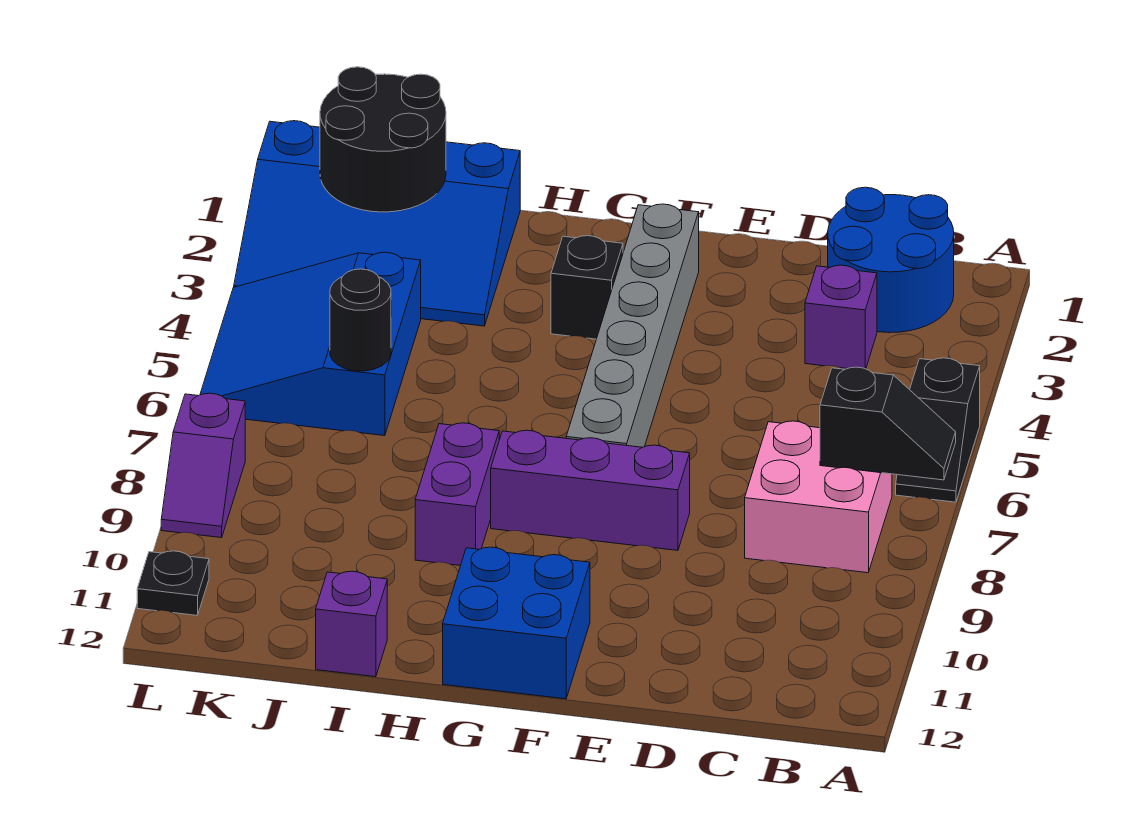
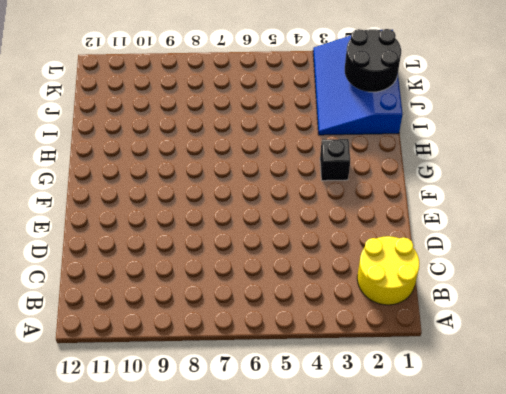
yellow round brick B1:C2 level 1 -> blue round brick B1:C2 level 1
none -> black slope A5:A6 level 1 top 5
none -> pink brick B7:C8 level 1
none -> purple brick C3 level 1

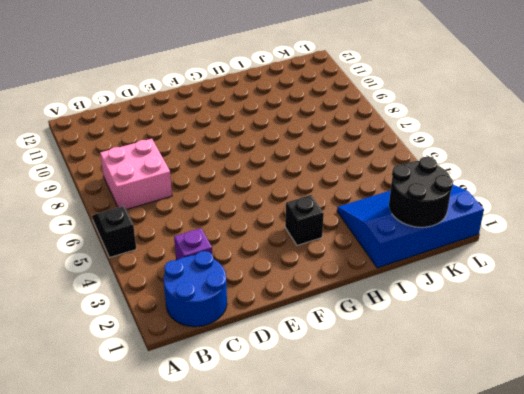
none -> purple brick E8:G8 level 1
none -> grey brick F2:F7 level 1
none -> blue brick F11:G12 level 1

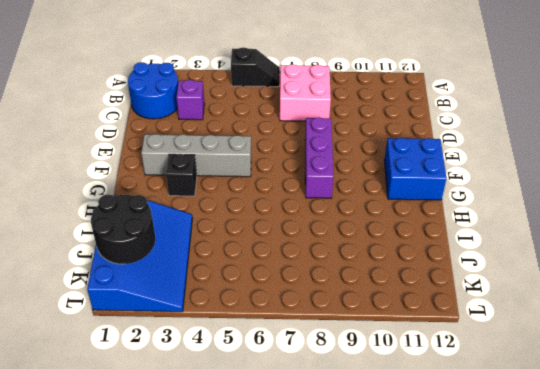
grey brick F2:F5 level 1 -> grey brick F2:F7 level 1
none -> purple brick H8:H9 level 1
none -> purple brick I12 level 1
none -> blue slope J4:L6 level 1 top J

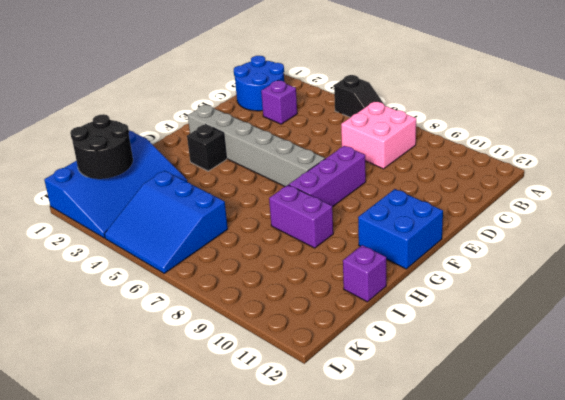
none -> purple slope L8:L9 level 1 top 8
none -> black plate L11 level 1
none -> black slope A7:B7 level 2 top B

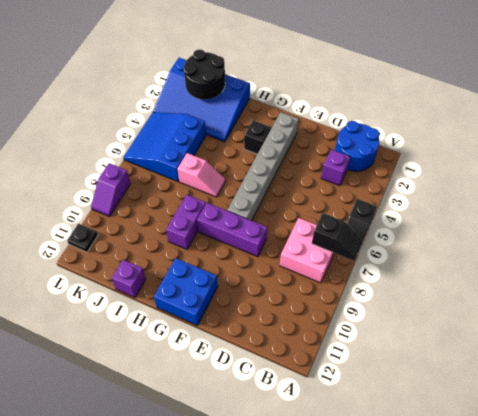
pink slope H6:I6 level 1 top I -> none
none -> black round brick J6 level 2

